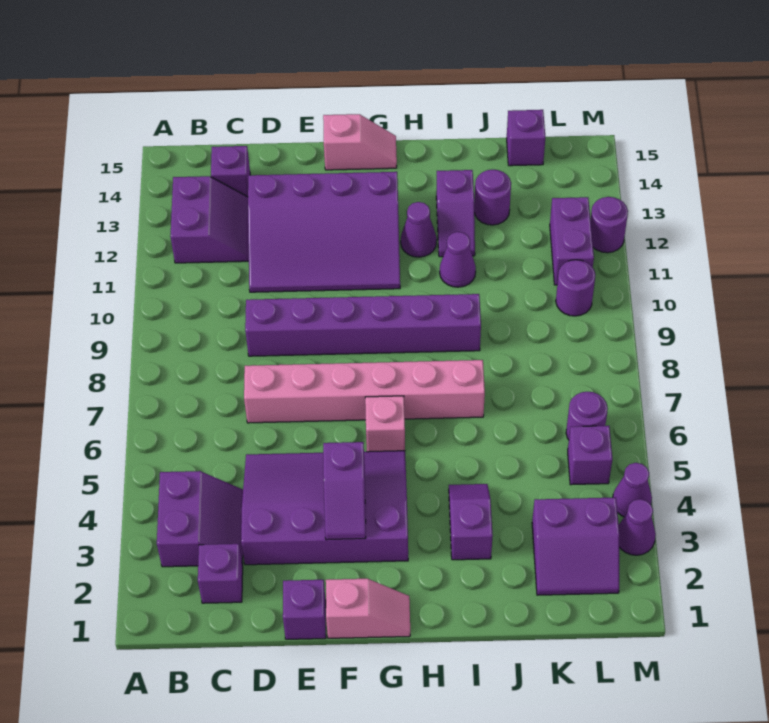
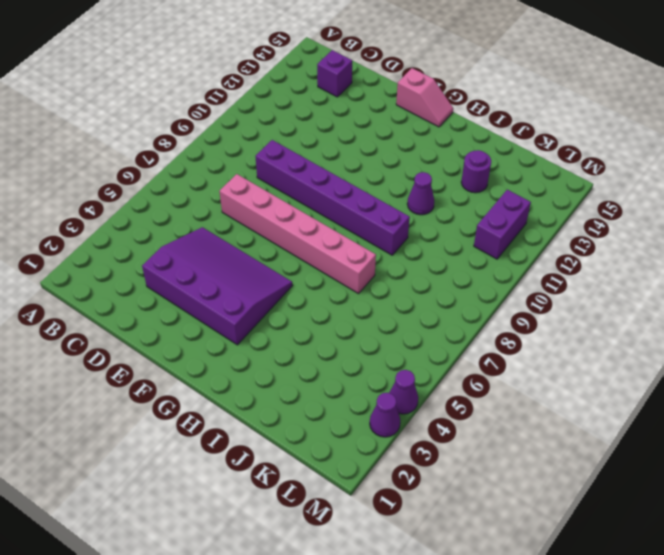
none -> purple slope B3:C4 level 1 top B
none -> purple slope B12:C13 level 1 top B
none -> purple brick C2 level 1

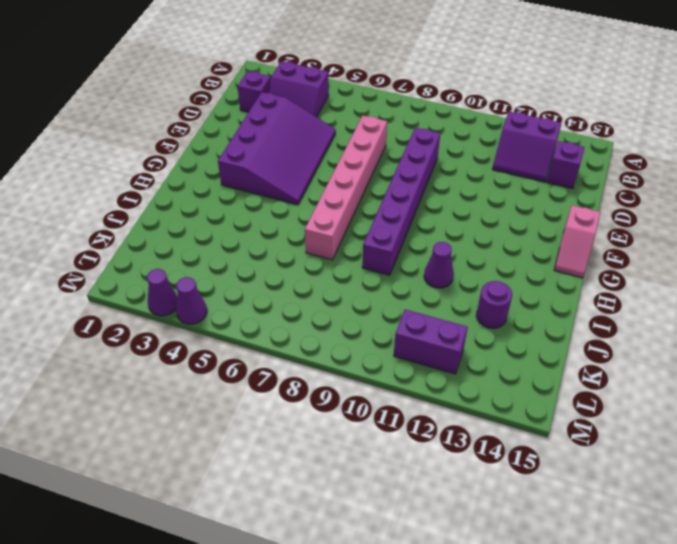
none -> purple slope D11:G13 level 1 top 13
none -> purple brick E1 level 1
none -> pink slope F1:G1 level 1 top F

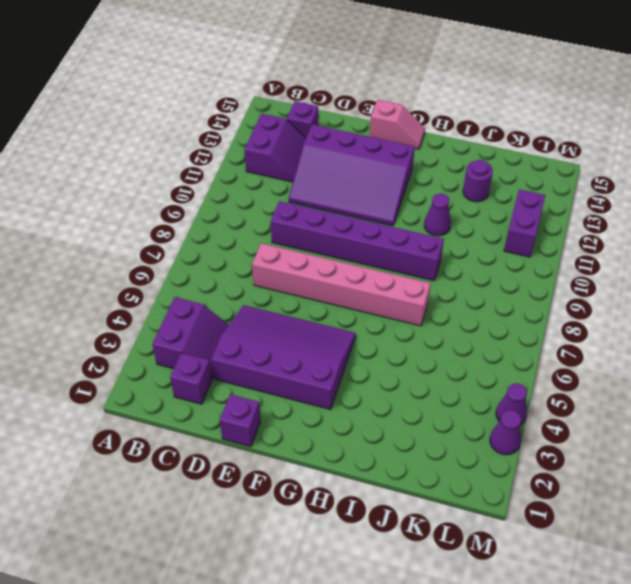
none -> pink slope F1:G1 level 1 top F
none -> pink brick G6 level 1
none -> purple cone H12 level 1

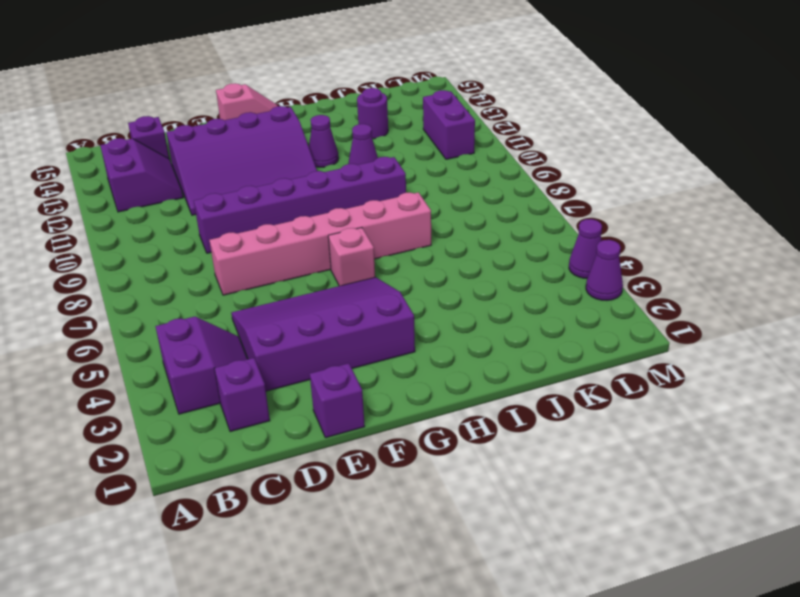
none -> pink slope F1:G1 level 1 top F
none -> purple slope I3:I4 level 1 top 3
none -> purple slope I12:I13 level 1 top 13

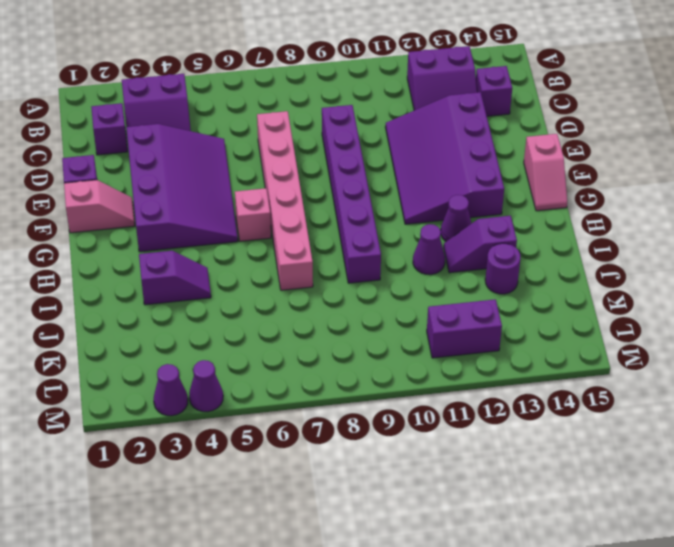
pink slope F1:F2 level 1 top 1 -> pink slope F1:G1 level 1 top F
none -> purple slope K2:L3 level 1 top 3
none -> purple brick K15 level 1
none -> purple brick L5 level 1

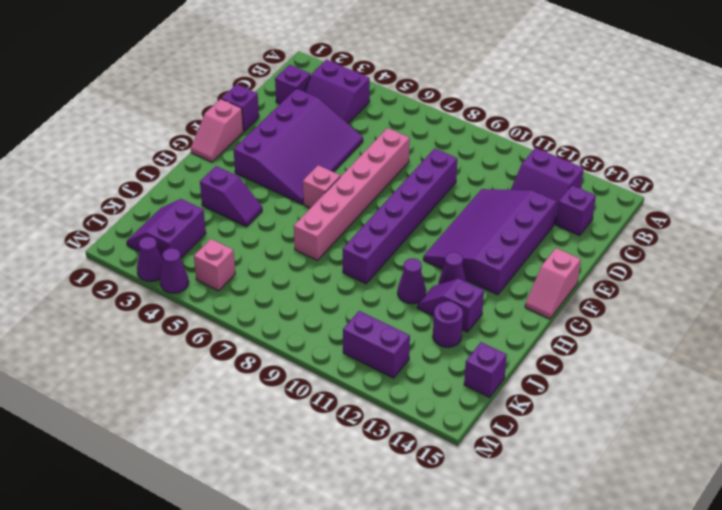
pink brick L5 level 1 -> purple brick L5 level 1
none -> purple round brick L6 level 1
none -> purple round brick L10 level 1
none -> purple round brick M12 level 1

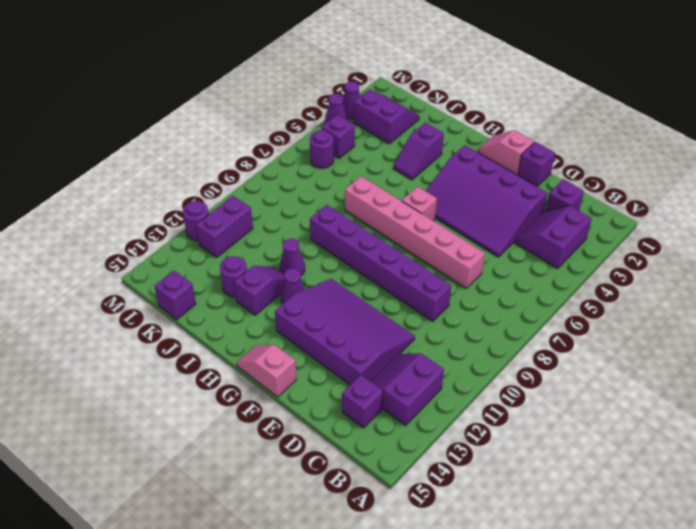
none -> purple round brick L10 level 1
none -> purple slope F3:F4 level 2 top 4

